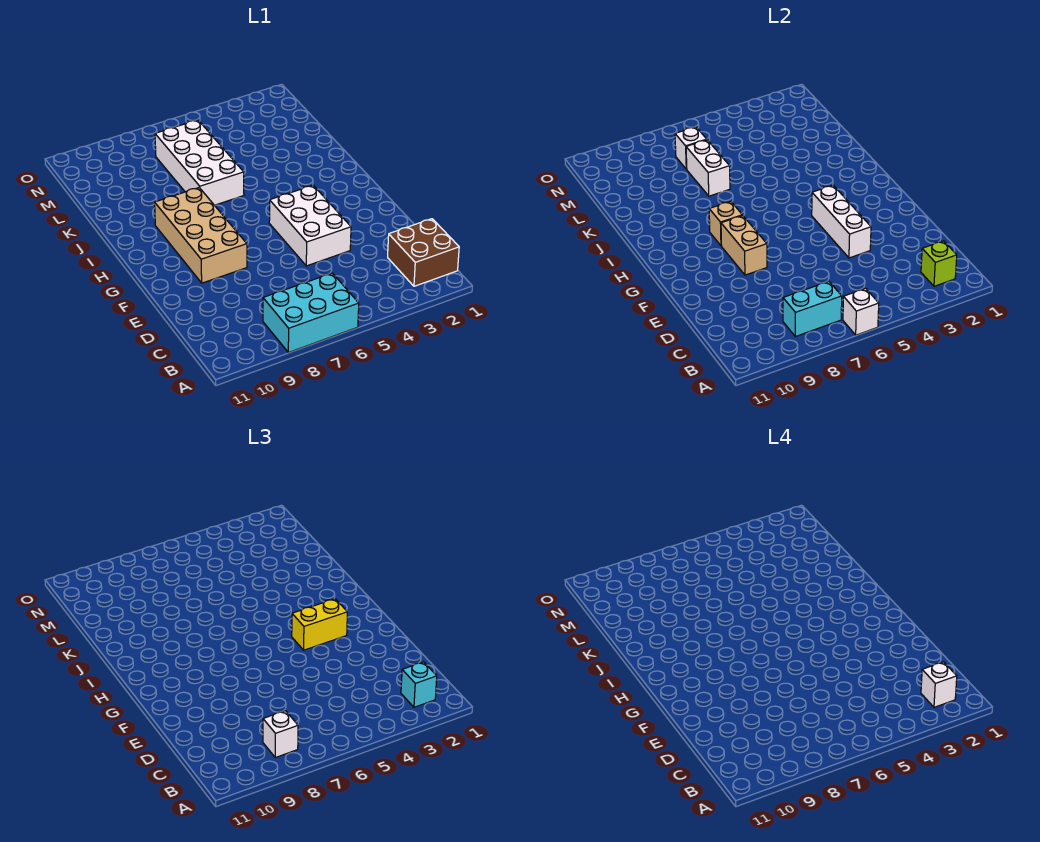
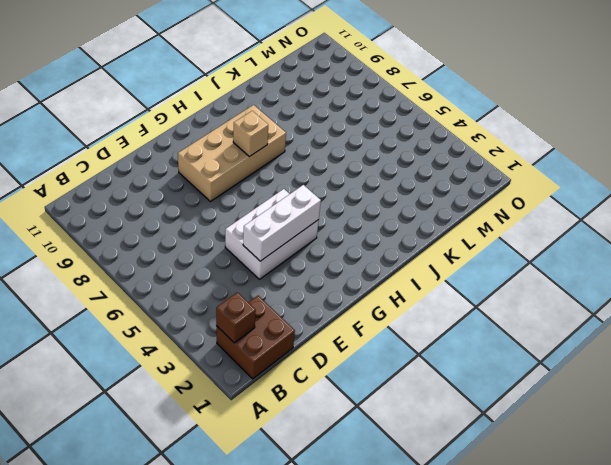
brown brick B2 level 2 -> lime brick B2 level 2
none -> cyan brick A6:B8 level 1
none -> white brick J6:M7 level 1
none -> white brick A6 level 2

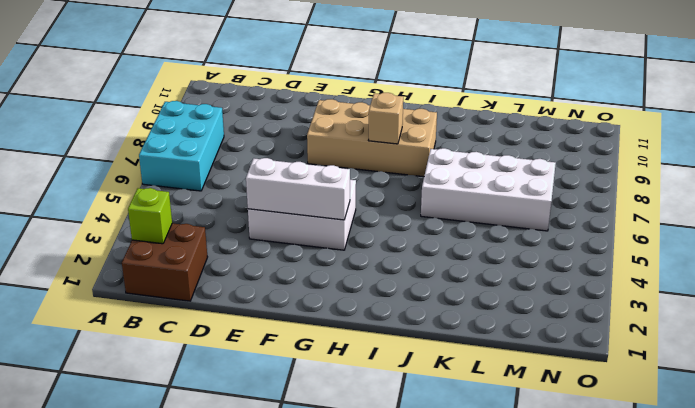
none -> white brick A6 level 2
none -> cyan brick B7:B8 level 2
none -> tan brick F8:G8 level 2

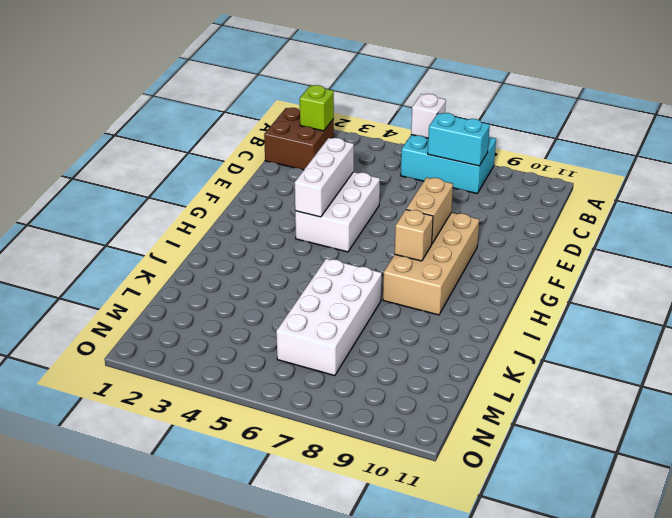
none -> white brick K7:L7 level 2
none -> white brick M7 level 2
none -> cyan brick B2 level 3

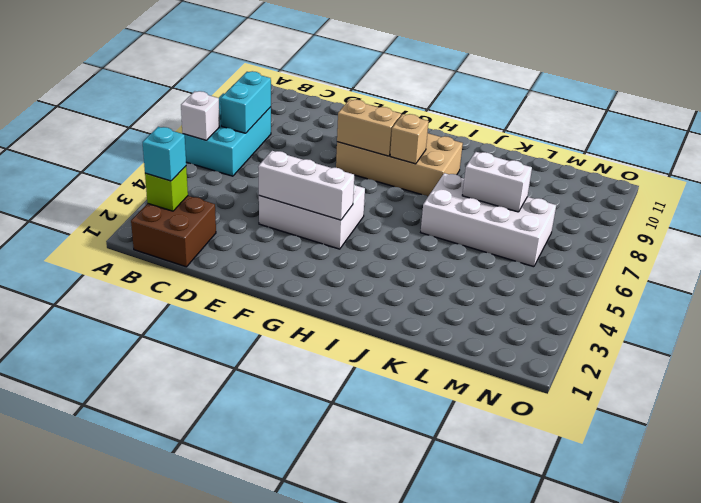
none -> white brick M7 level 2
none -> white brick B8 level 3
none -> yellow brick G3:G4 level 3

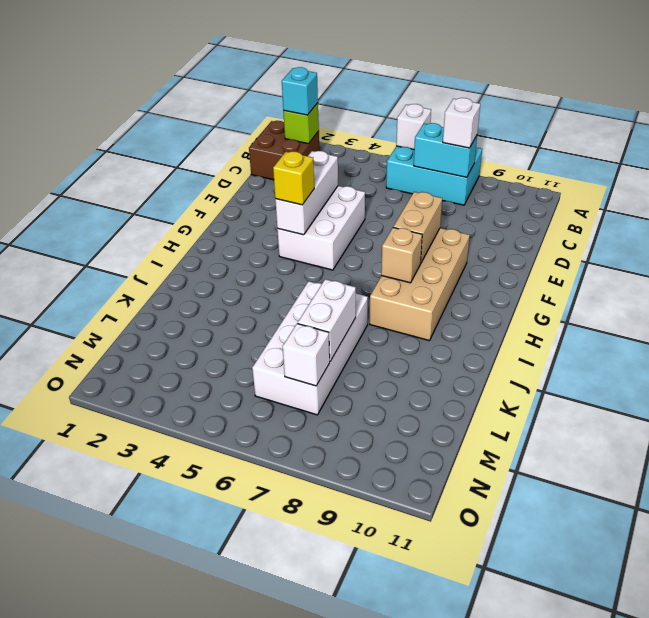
yellow brick G4 level 3 -> yellow brick G3:G4 level 3
none -> white brick B2 level 4

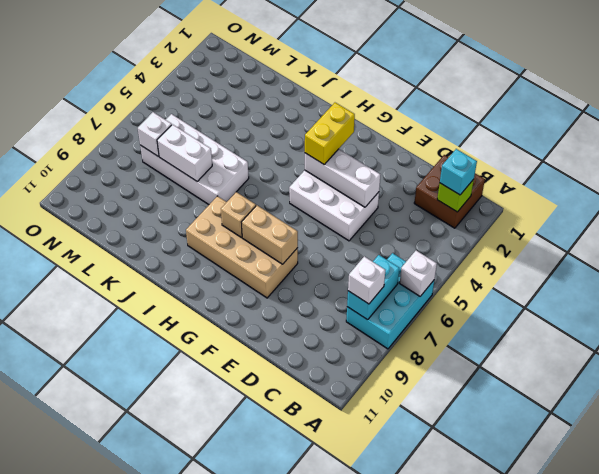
none -> white brick B2 level 4

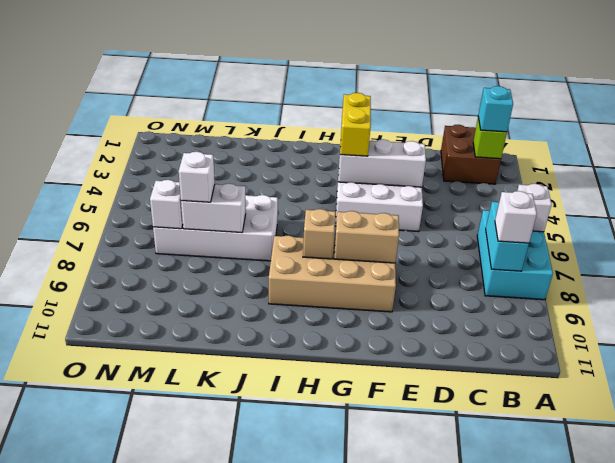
white brick L7 level 3 -> white brick B2 level 4

